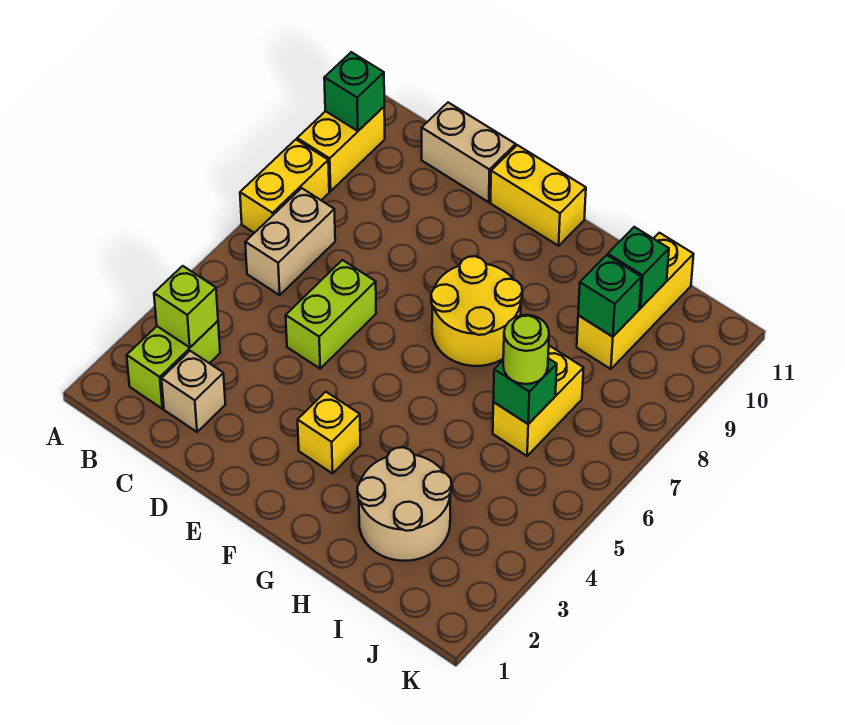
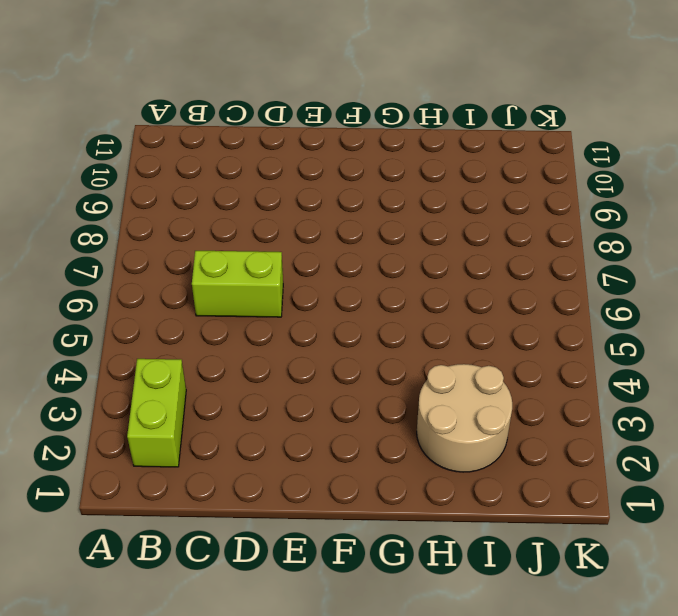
lime brick C6:D6 level 1 -> lime brick D5:D6 level 1
none -> yellow brick A7:A8 level 1
none -> yellow brick A9:A10 level 1
none -> tan brick B6:B7 level 1

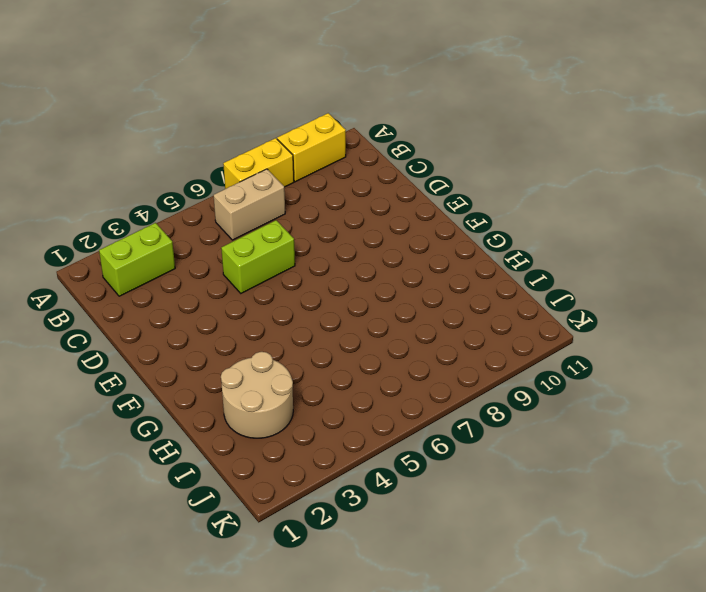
none -> tan brick C2 level 1
none -> tan brick C11:D11 level 1
none -> yellow brick E11:F11 level 1

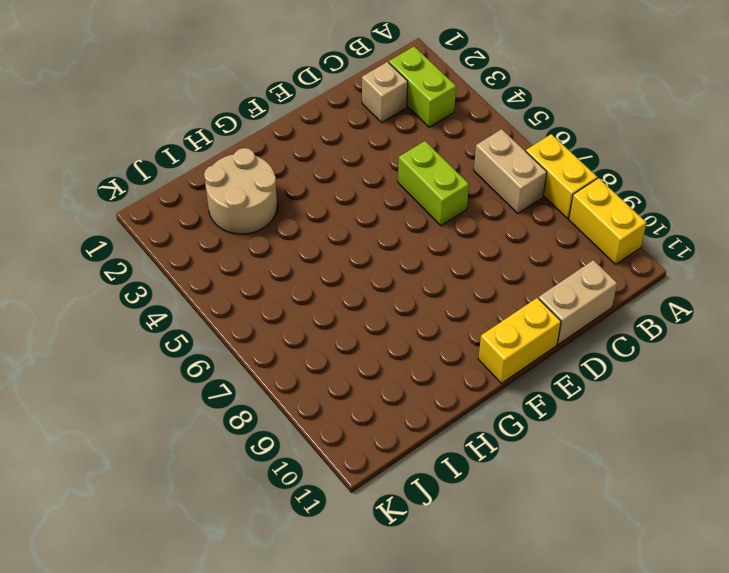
none -> yellow brick F3 level 1
none -> yellow round brick F7:G8 level 1
none -> yellow brick I6:I7 level 1

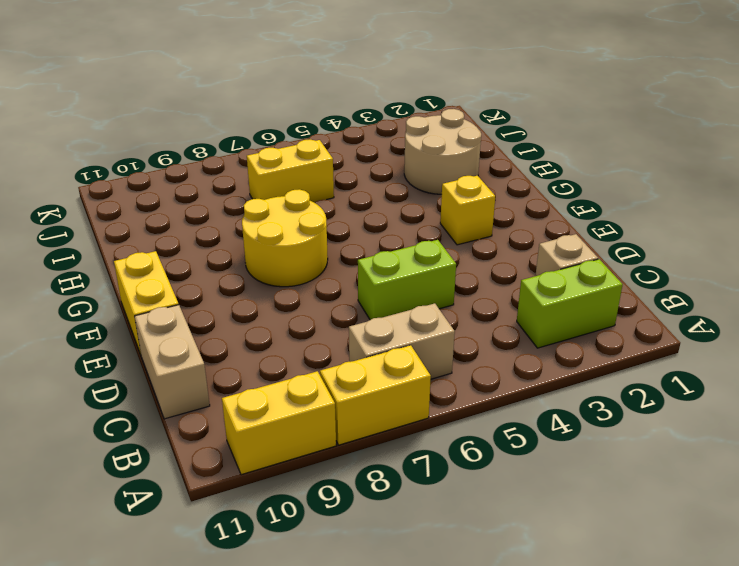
none -> yellow brick I9:I11 level 1
none -> green brick A10 level 2
none -> lime brick B3 level 2

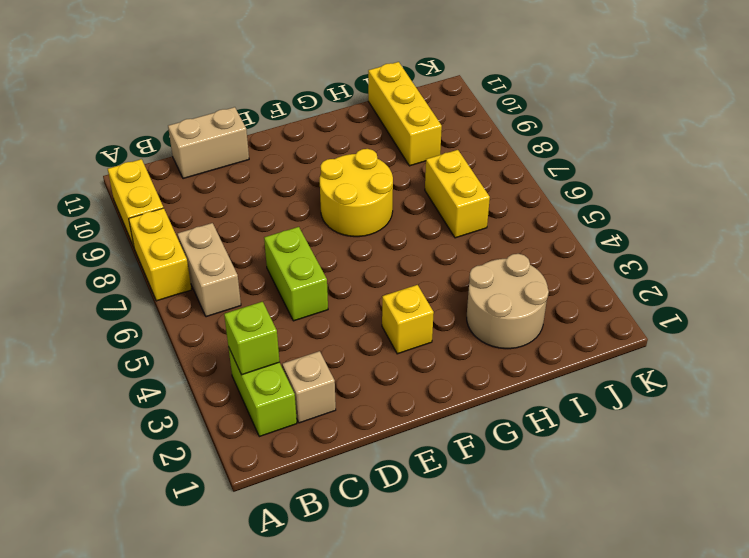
none -> yellow brick E11:F11 level 1
none -> green brick A10 level 2
none -> green brick I6 level 2

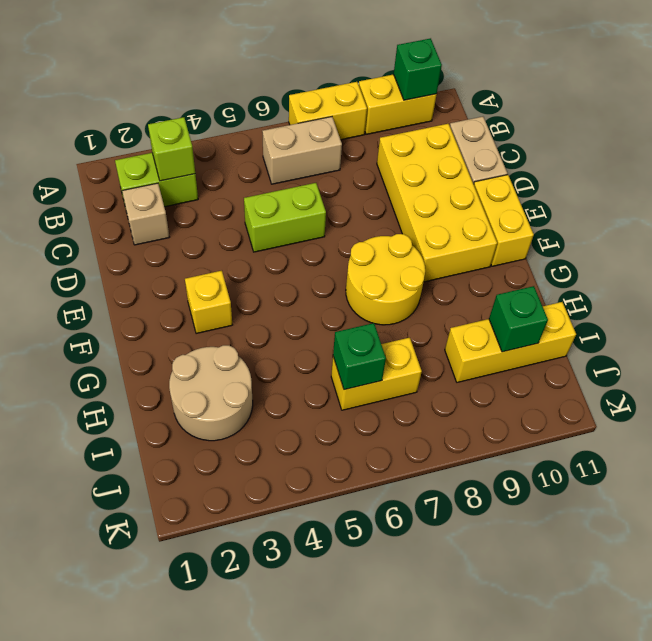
yellow brick C9:F10 level 1 -> none
none -> green brick I9 level 2
none -> lime round brick I6 level 3

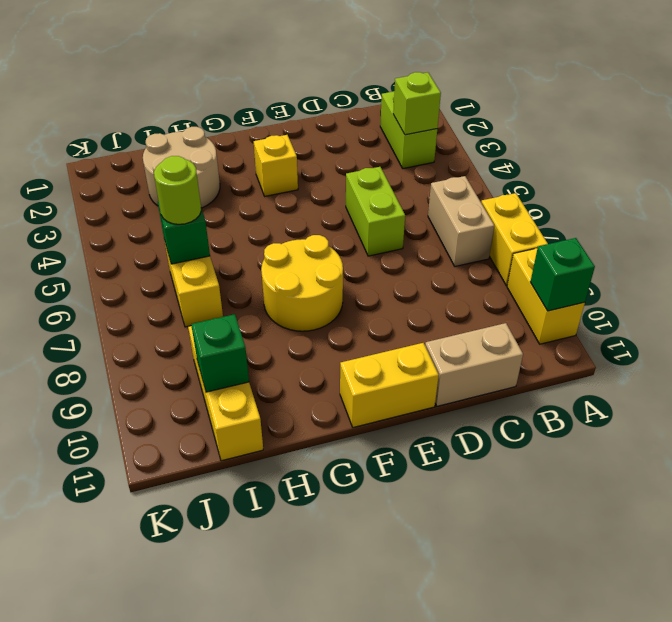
none -> tan brick C2 level 1
none -> green brick I9 level 2

